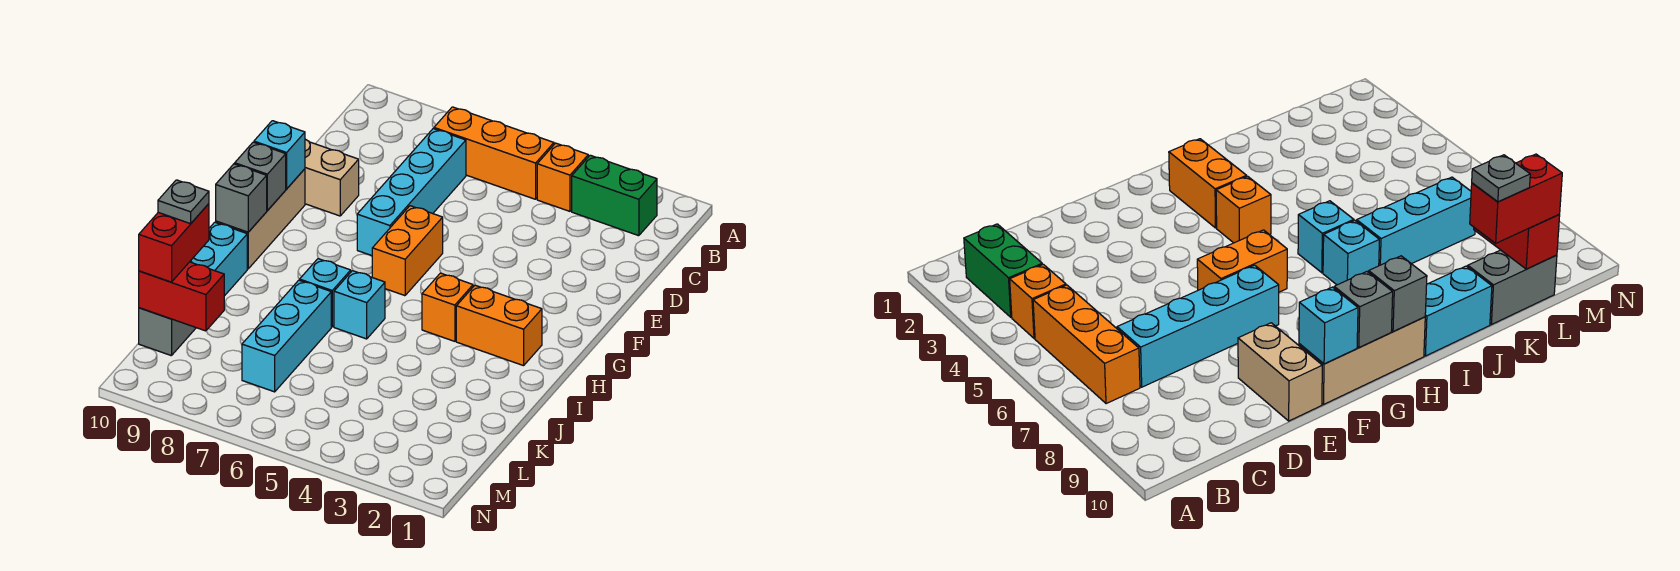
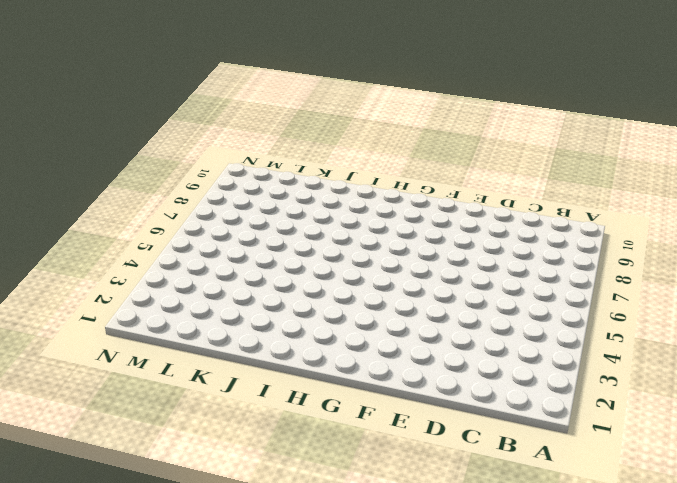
none -> green brick B2:B3 level 1
none -> orange brick B4 level 1
none -> orange brick B5:B7 level 1

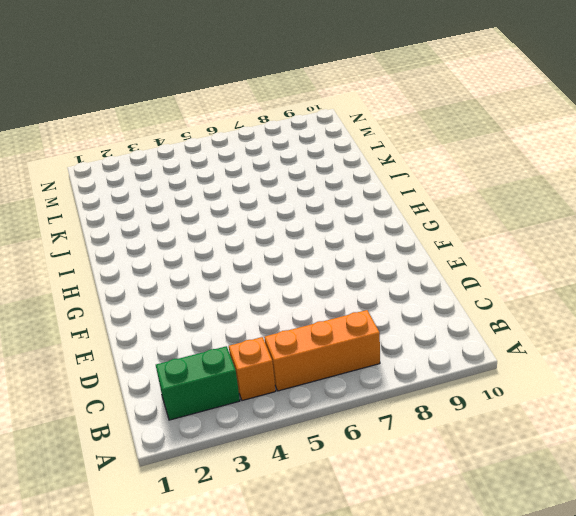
none -> cyan brick C7:F7 level 1
none -> tan brick E9:E10 level 1
none -> orange brick F6:G6 level 1

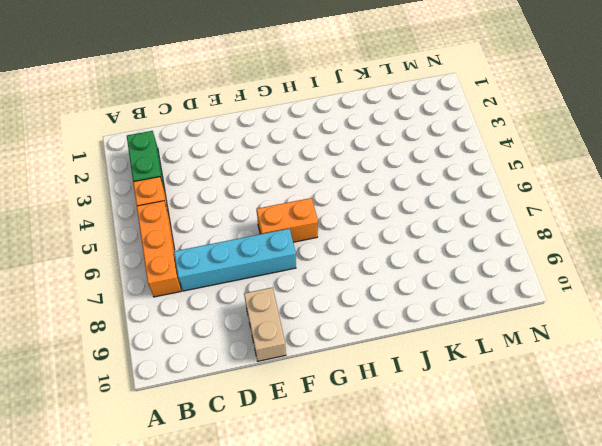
none -> tan brick F10:H10 level 1
none -> orange brick H2:H3 level 1
none -> orange brick H4 level 1

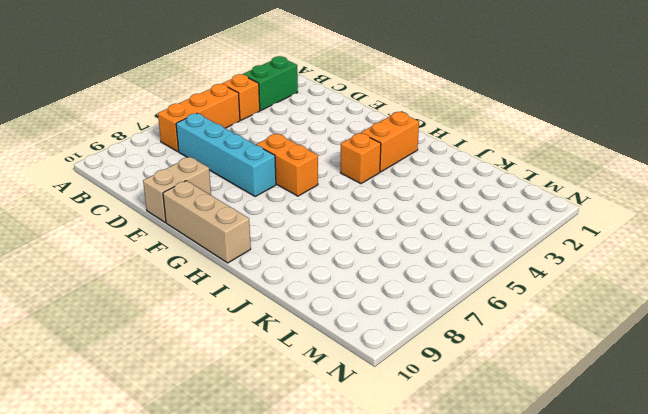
none -> cyan brick I6 level 1
none -> cyan brick I7 level 1
none -> cyan brick I10:J10 level 1

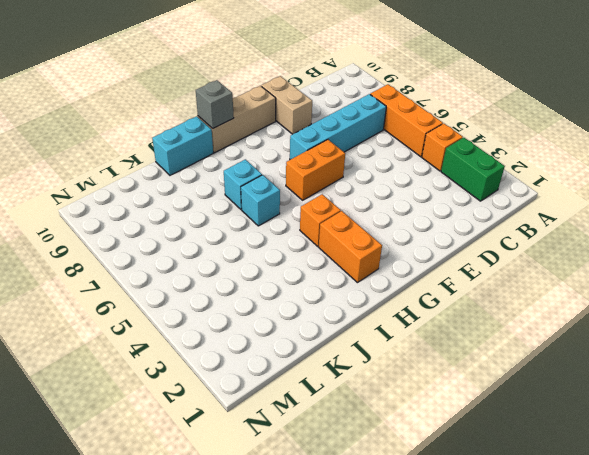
none -> cyan brick J7:L7 level 1
none -> grey brick K10:L10 level 1
none -> cyan brick F10 level 2

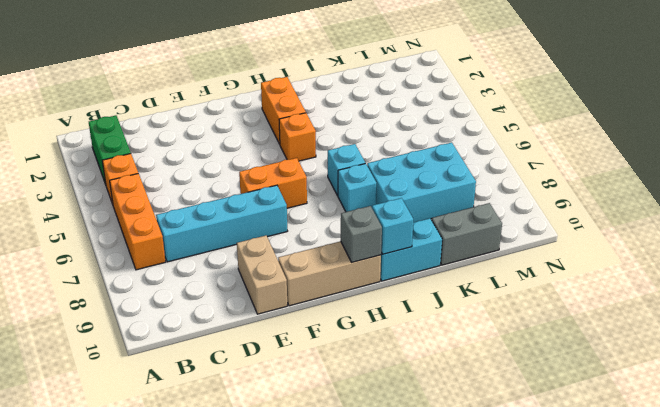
cyan brick I10 level 2 -> cyan brick F10 level 2
cyan brick J7:L8 level 1 -> cyan brick J7:L7 level 1
none -> grey brick G10 level 2
none -> red brick L9:L10 level 2
none -> red brick K10:L10 level 3

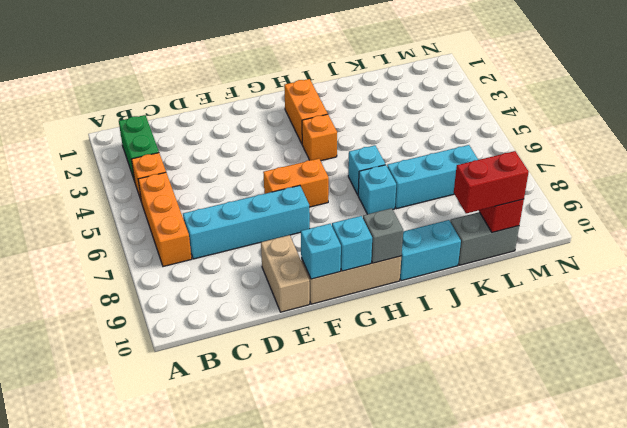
cyan brick G10 level 2 -> grey brick G10 level 2
none -> grey plate K10 level 4

